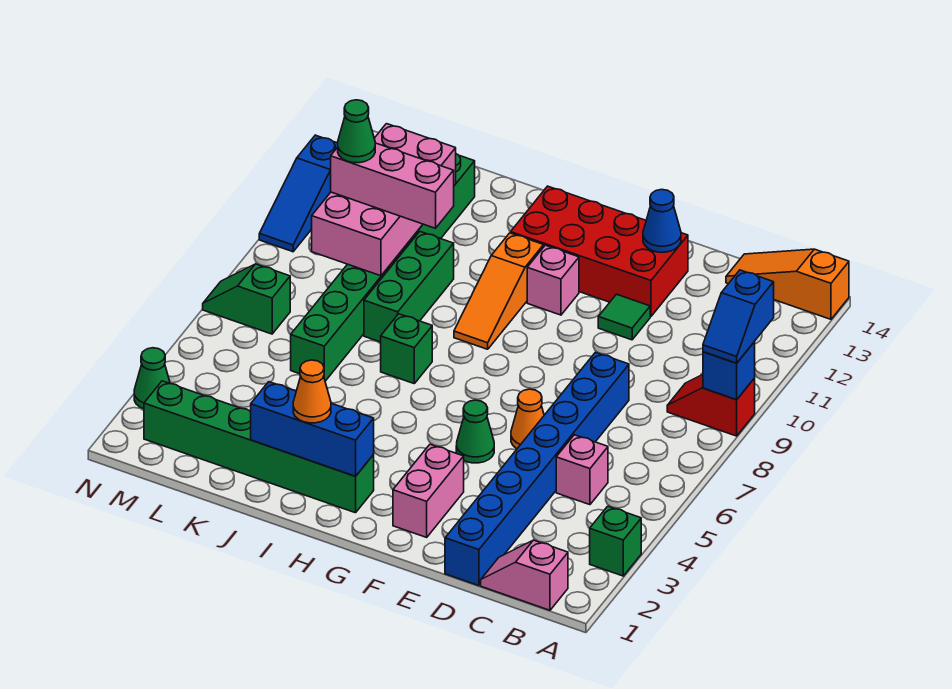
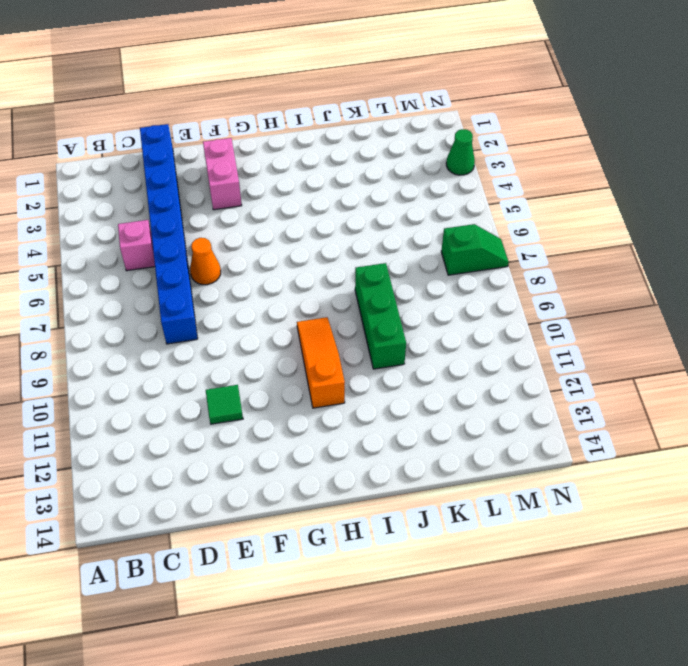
none -> green brick A3 level 1
none -> red slope A9:B9 level 1 top A
none -> orange slope A14:C14 level 1 top A

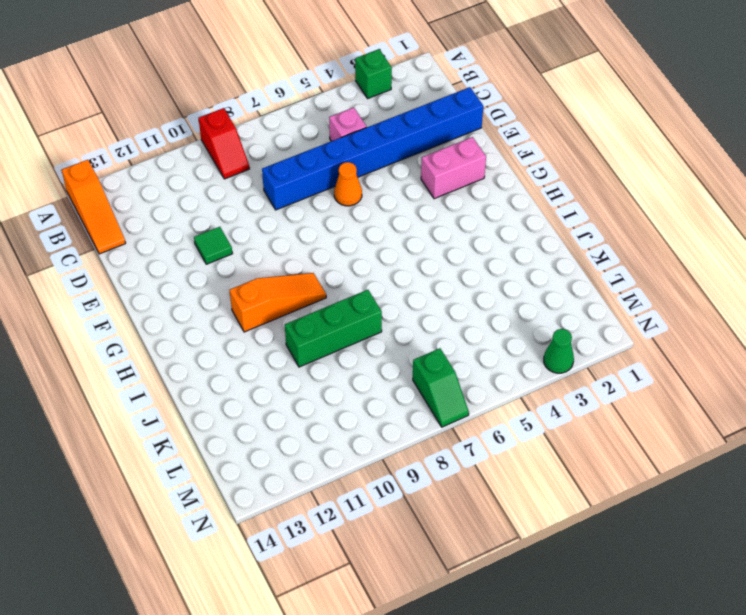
none -> pink slope B1:C1 level 1 top B
none -> red brick E12:H13 level 1
none -> green cone F5 level 1

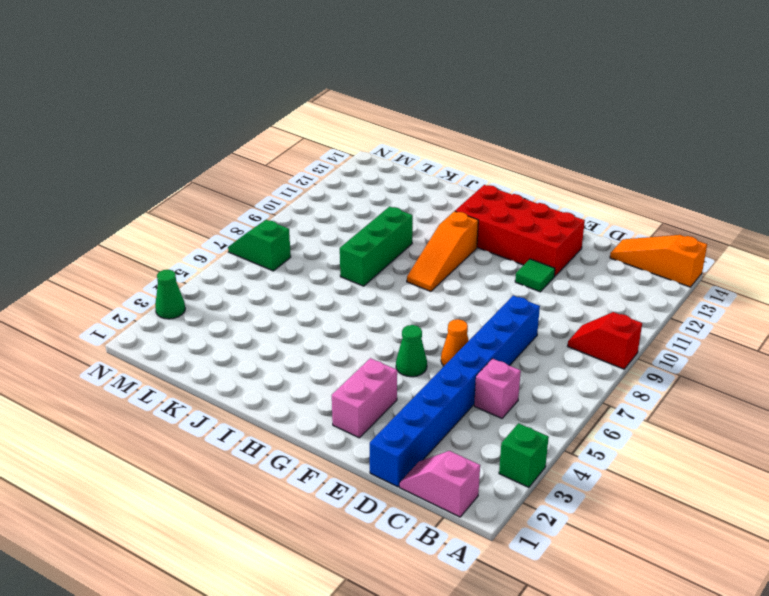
none -> pink brick G11 level 1
none -> green brick H2:M2 level 1
none -> green brick I7 level 1

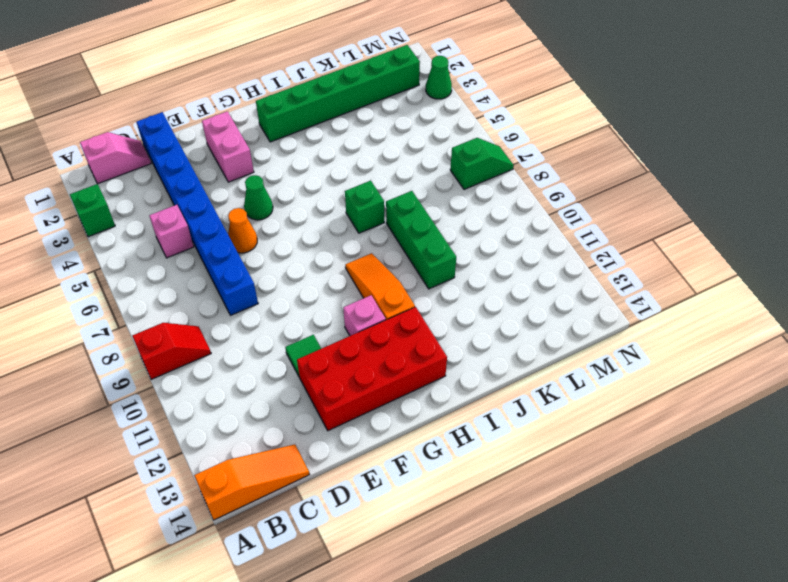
none -> green brick K6:K13 level 1
none -> blue slope N10:N12 level 1 top 12
none -> blue brick A9 level 2

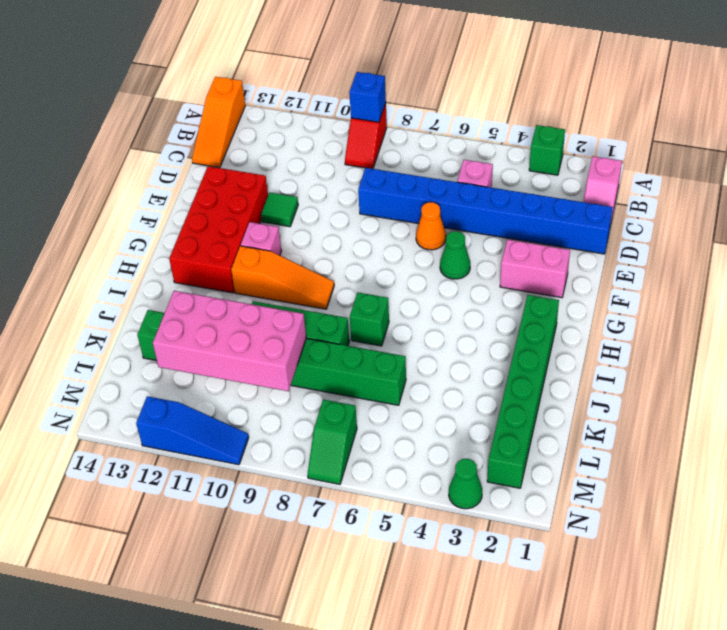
none -> blue cone E13 level 2
none -> blue brick H2:J2 level 2
none -> blue slope A9:A10 level 3 top 10

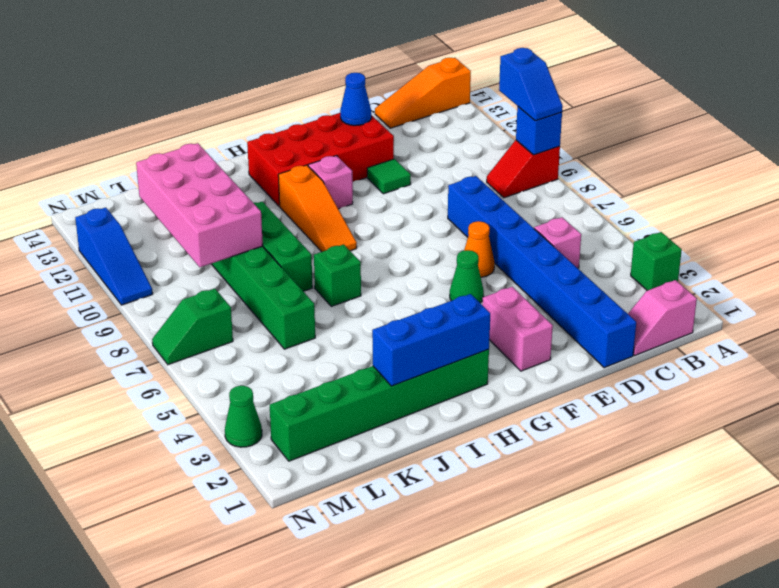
none -> orange cone I2 level 3
none -> pink brick J10:L10 level 3
none -> green cone L10 level 4

